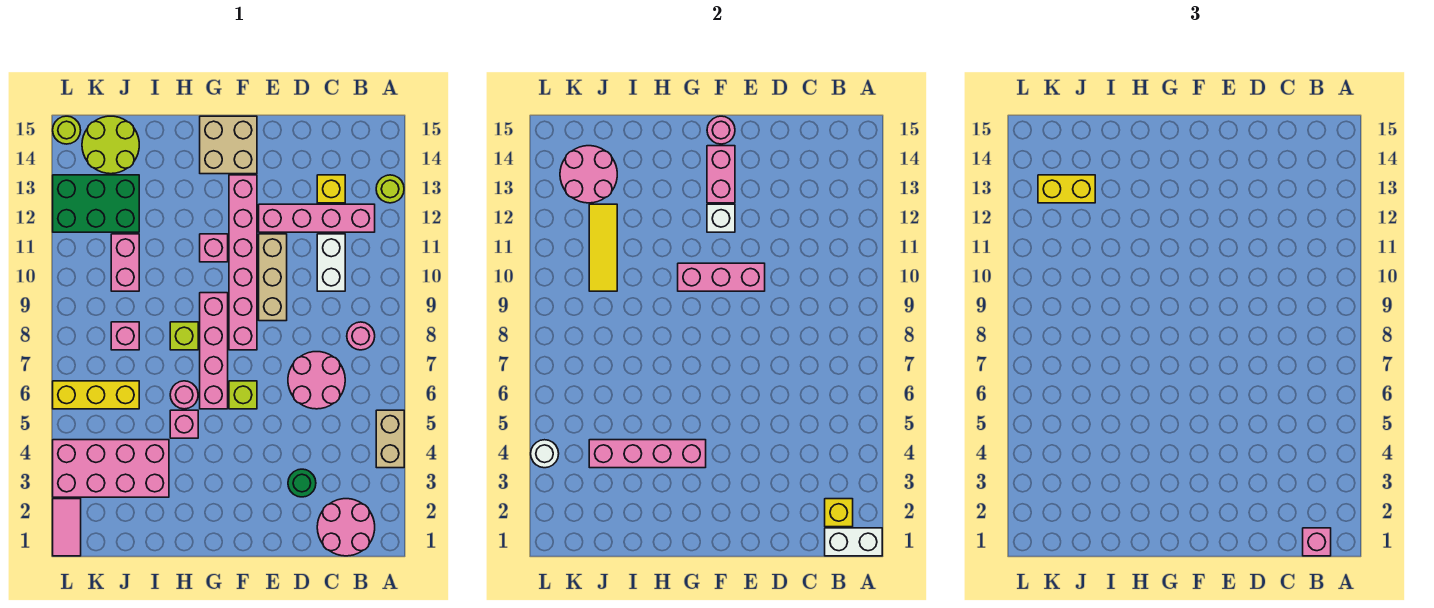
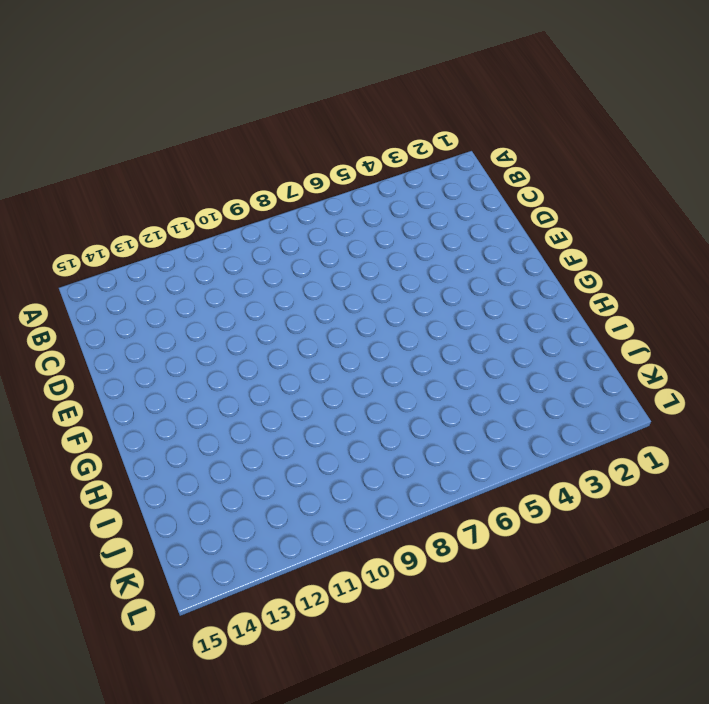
none -> tan brick A4:A5 level 1
none -> lime round brick A13 level 1
none -> pink round brick B1:C2 level 1
none -> pink round brick B8 level 1

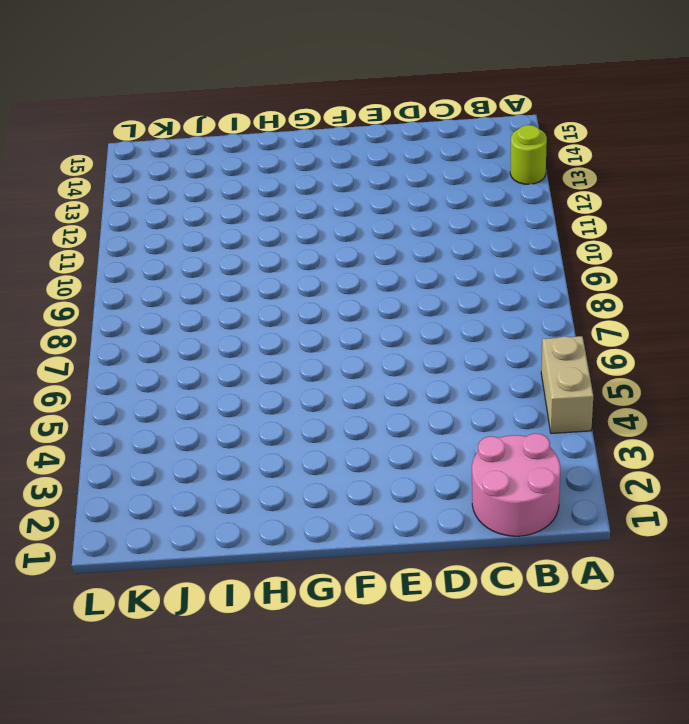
none -> pink round brick B8 level 1
none -> pink brick B12:E12 level 1
none -> pink round brick C6:D7 level 1
none -> white brick C10:C11 level 1

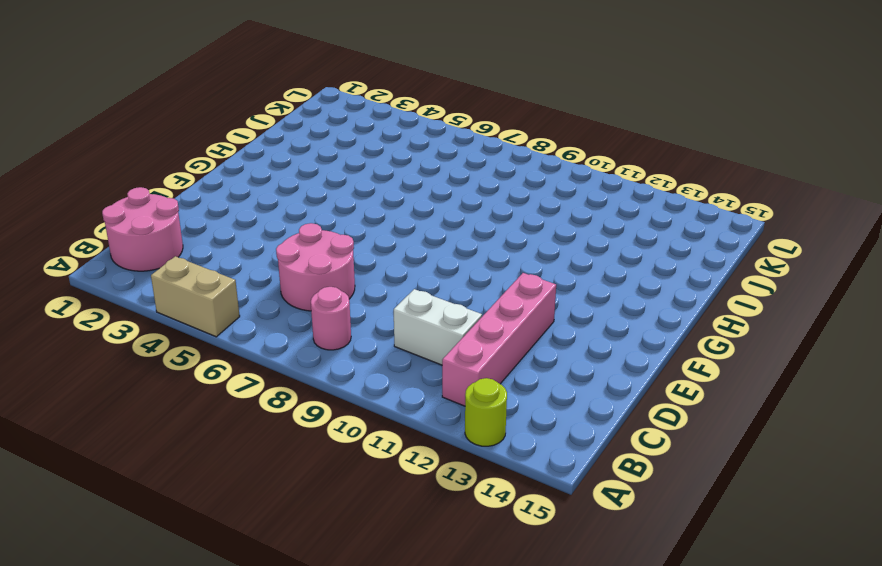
none -> yellow brick C13 level 1
none -> green round brick D3 level 1
none -> tan brick E9:E11 level 1
none -> lime brick F6 level 1

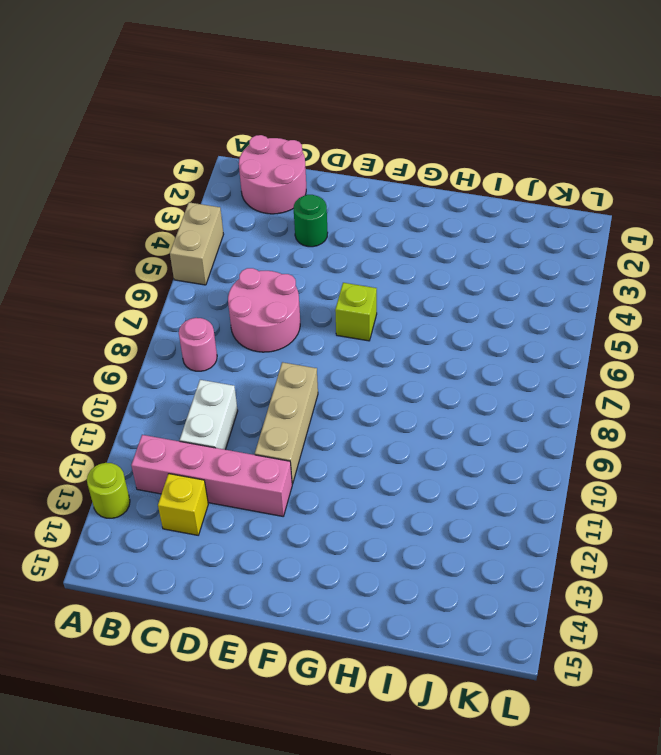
none -> pink brick F8:F13 level 1
none -> tan brick F14:G15 level 1
none -> pink brick G6:G9 level 1
none -> pink brick G11 level 1

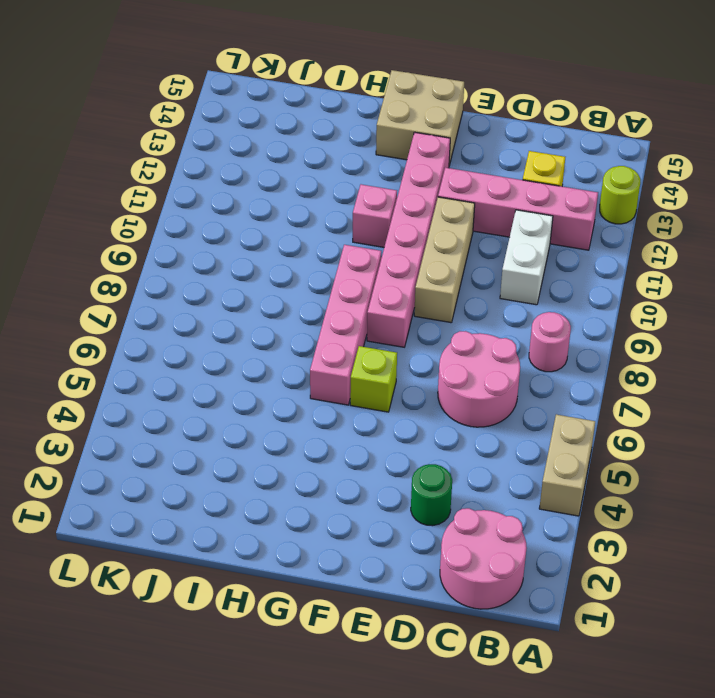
none -> pink brick H5 level 1
none -> pink round brick H6 level 1
none -> lime brick H8 level 1
none -> pink brick I3:L4 level 1

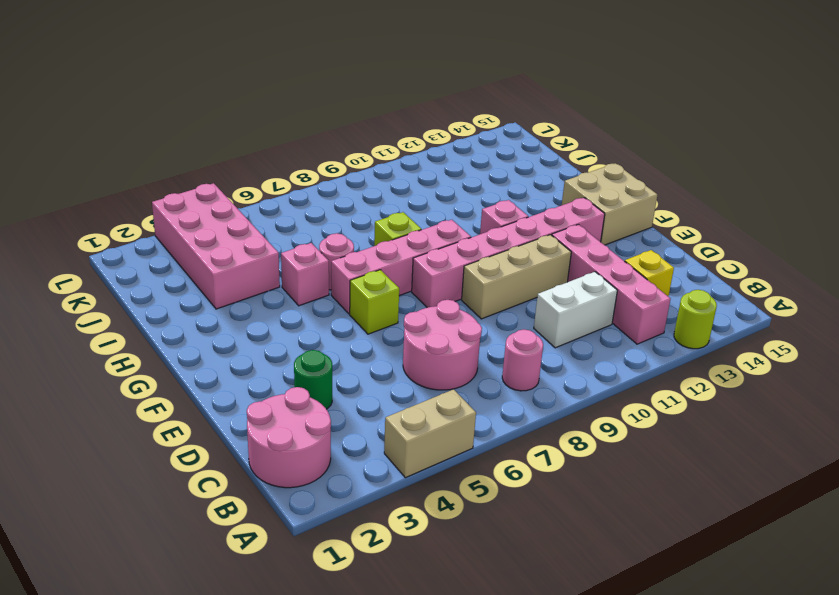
none -> yellow brick J6:L6 level 1
none -> pink brick J8 level 1
none -> pink brick J10:J11 level 1
none -> green brick J12:L13 level 1

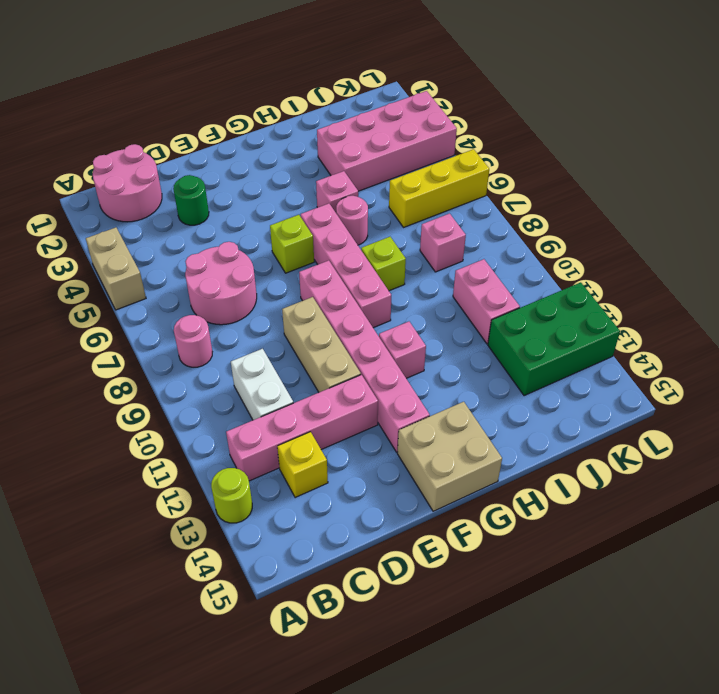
none -> lime round brick J14:K15 level 1
none -> pink tile L1:L2 level 1
none -> lime round brick L15 level 1
none -> white brick A1:B1 level 2

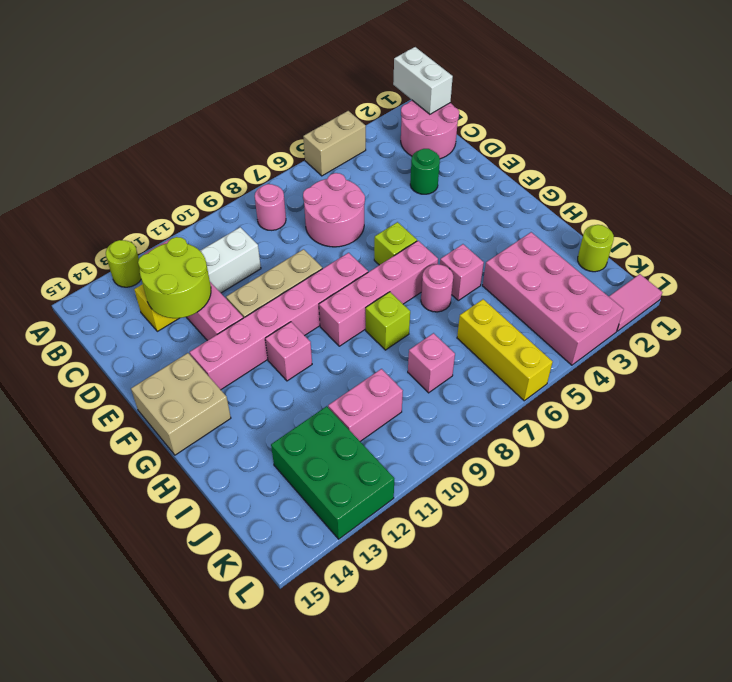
lime round brick C12:D13 level 2 -> lime round brick J14:K15 level 1
lime round brick J1 level 1 -> lime round brick L15 level 1
none -> yellow brick B2 level 2
none -> pink brick E10:G10 level 2
none -> white brick F12 level 2
none -> pink brick F13:F14 level 2

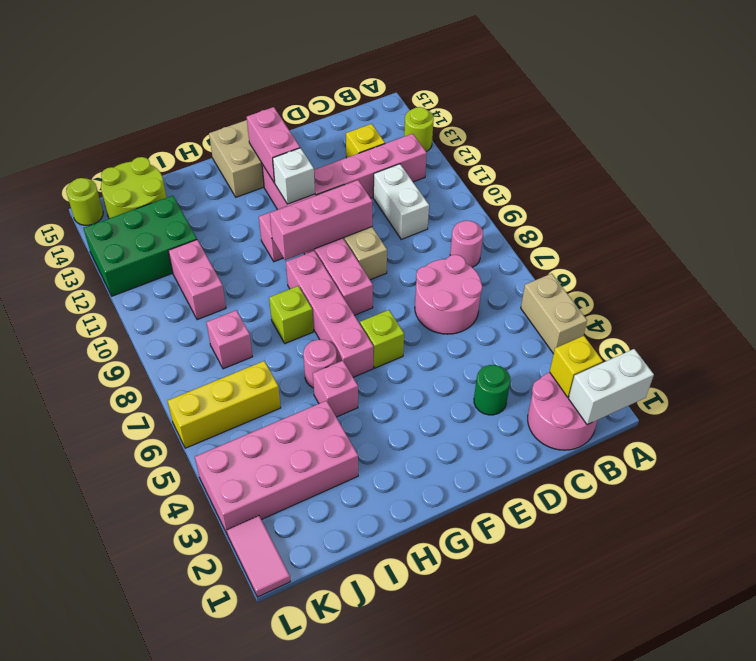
none -> pink round brick F15 level 2
none -> pink brick G4:J4 level 2
none -> yellow tile J10:J12 level 2
none -> pink round brick J13:K14 level 2

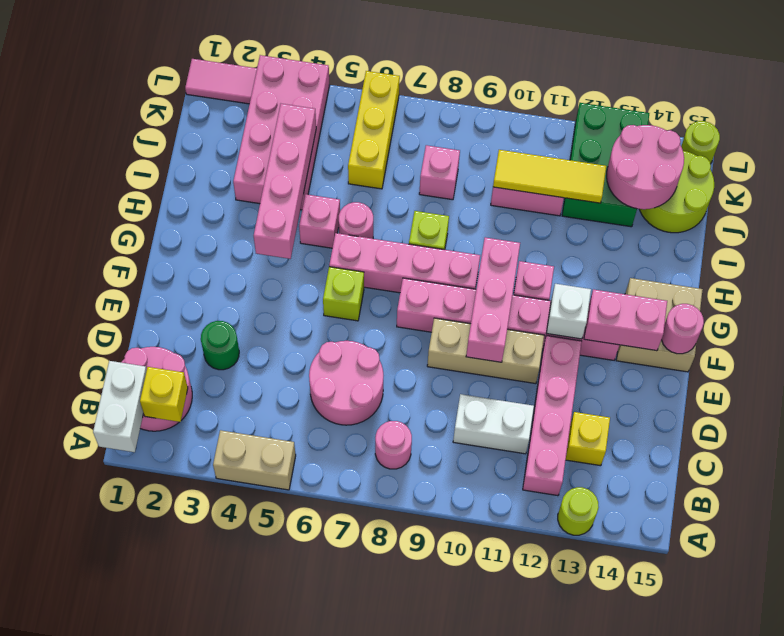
none -> white round brick L4 level 2
none -> pink brick B1 level 3
none -> yellow brick J13:K13 level 3

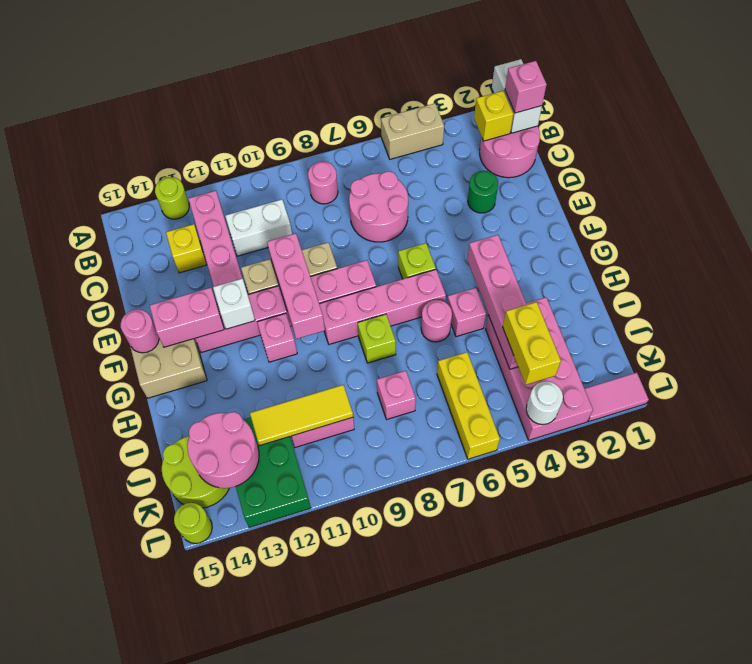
yellow brick J4:K4 level 3 -> yellow brick J13:K13 level 3

